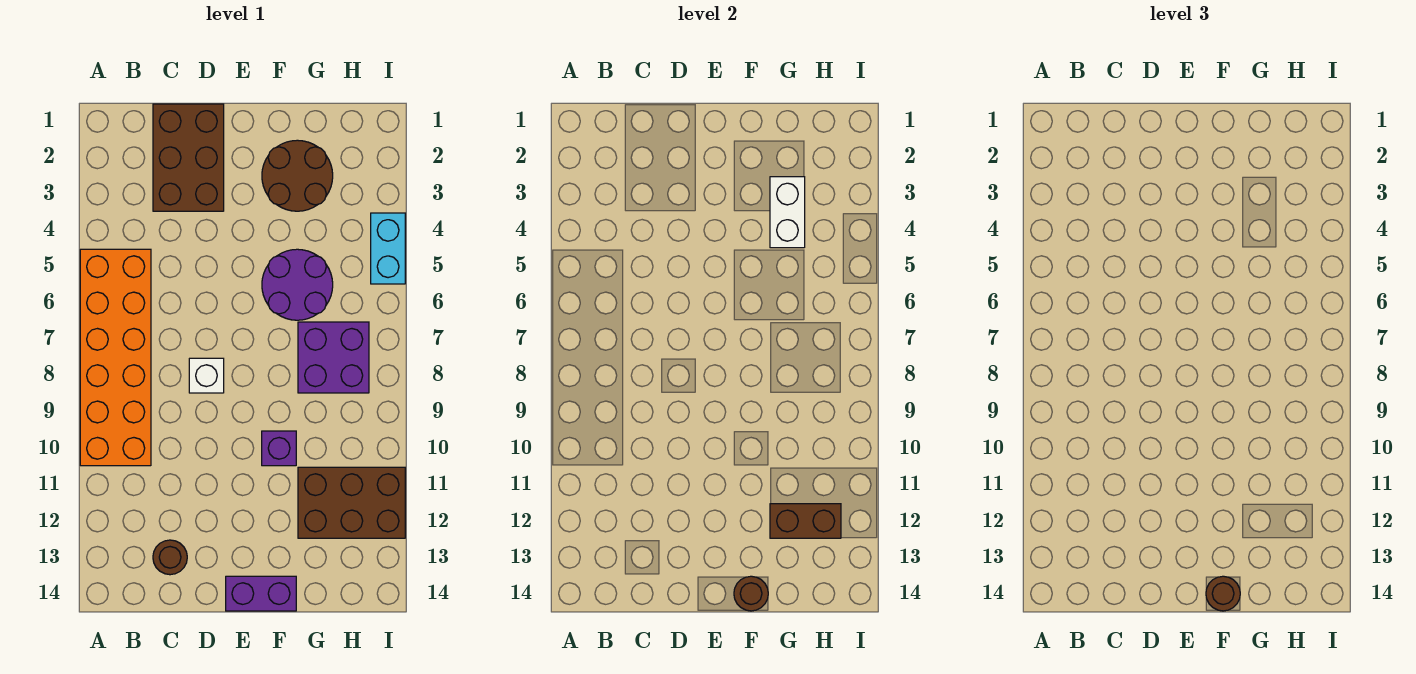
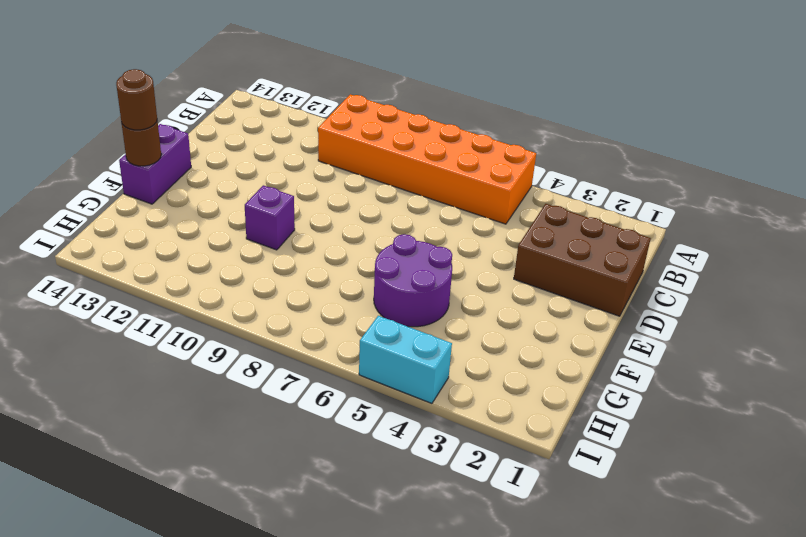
none -> brown round brick C13 level 1
none -> white brick D8 level 1
none -> brown round brick F2:G3 level 1

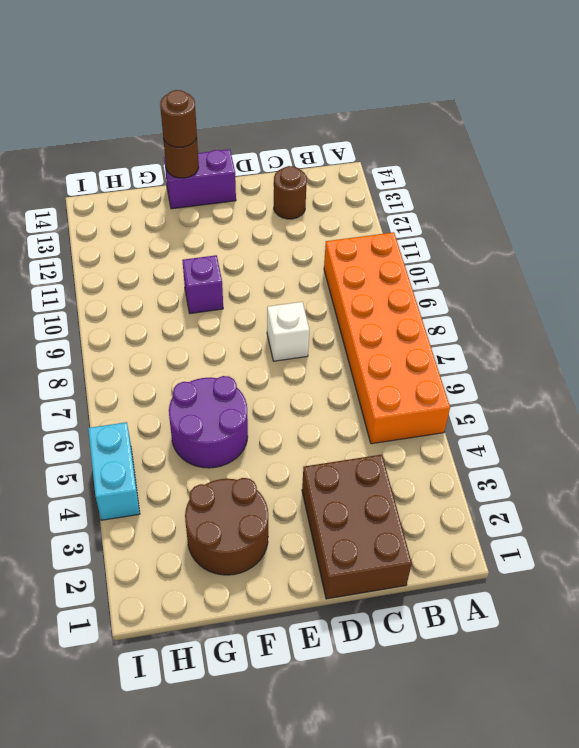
none -> purple brick G7:H8 level 1
none -> brown brick G11:I12 level 1
none -> white brick G3:G4 level 2

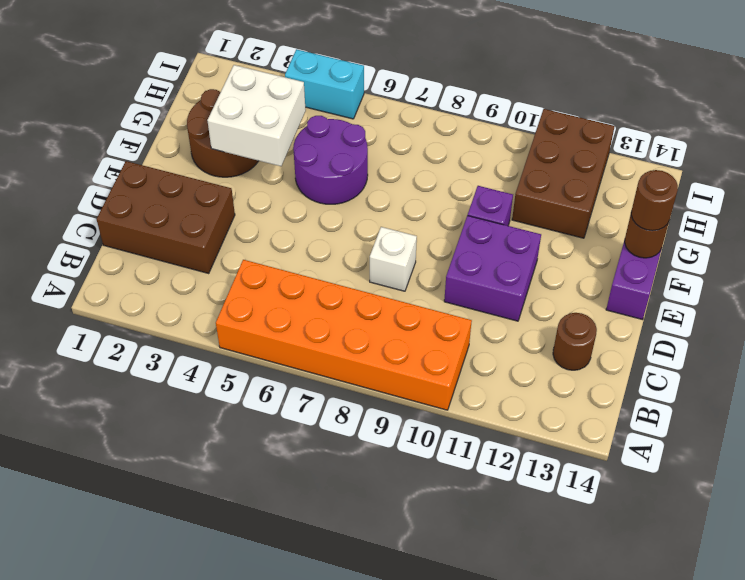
purple brick D10:E11 level 1 -> purple brick G7:H8 level 1
white brick F3:G4 level 2 -> white brick G3:G4 level 2
none -> brown brick G12:H12 level 2

